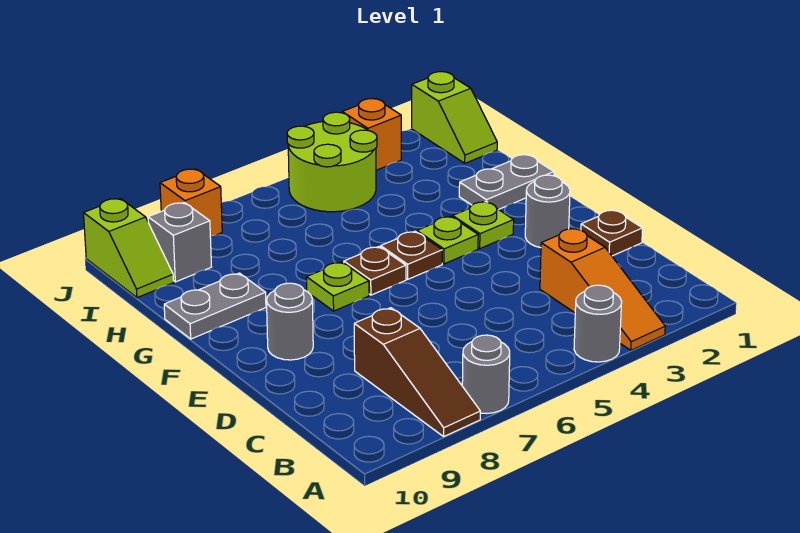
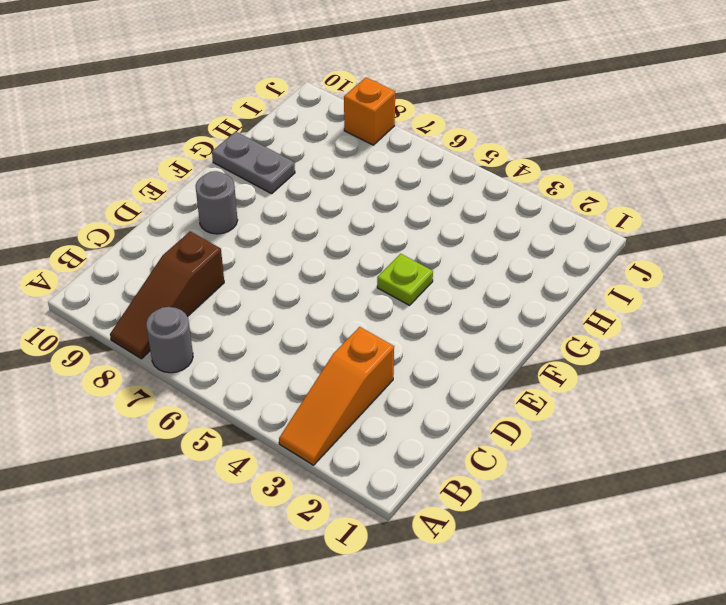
none -> grey round brick A4 level 1
none -> brown plate D1 level 1
none -> grey round brick E2 level 1

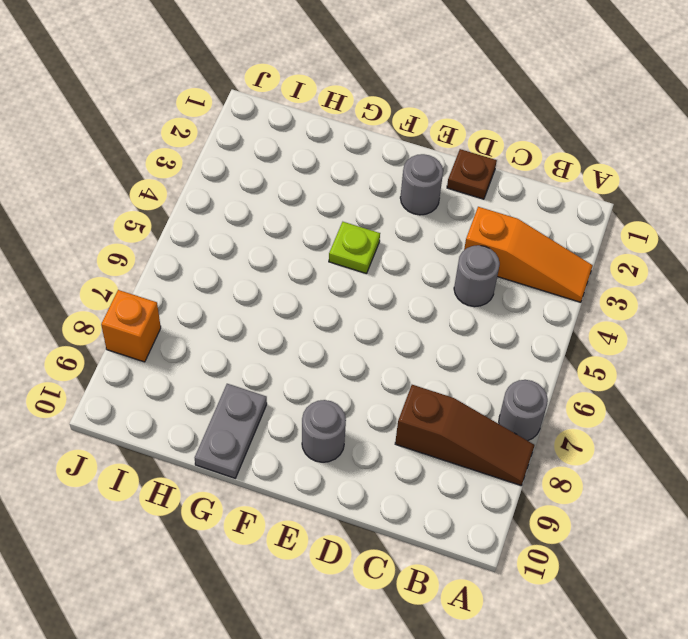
grey round brick C4 level 1 -> grey round brick A4 level 1
none -> lime plate F3 level 1
none -> brown plate F5 level 1
none -> brown plate F6 level 1

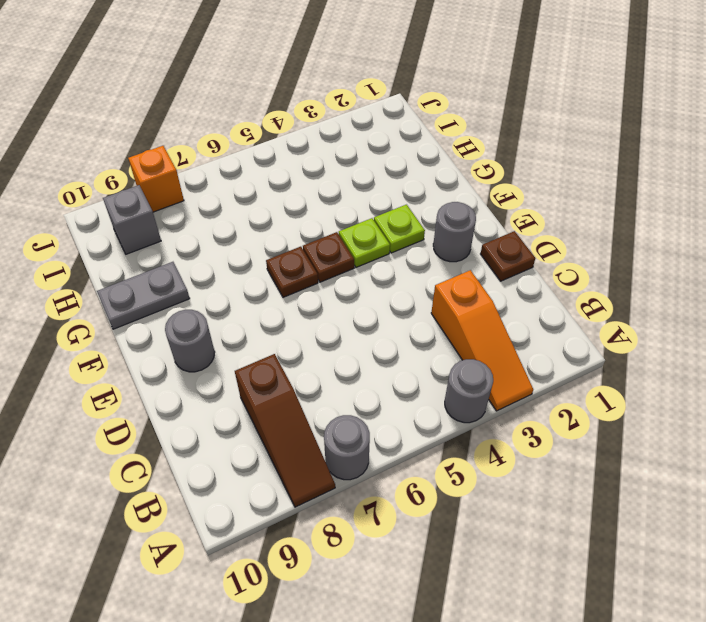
none -> lime plate F7 level 1
none -> grey plate G1:G2 level 1
none -> lime slope I1:J1 level 1 top J

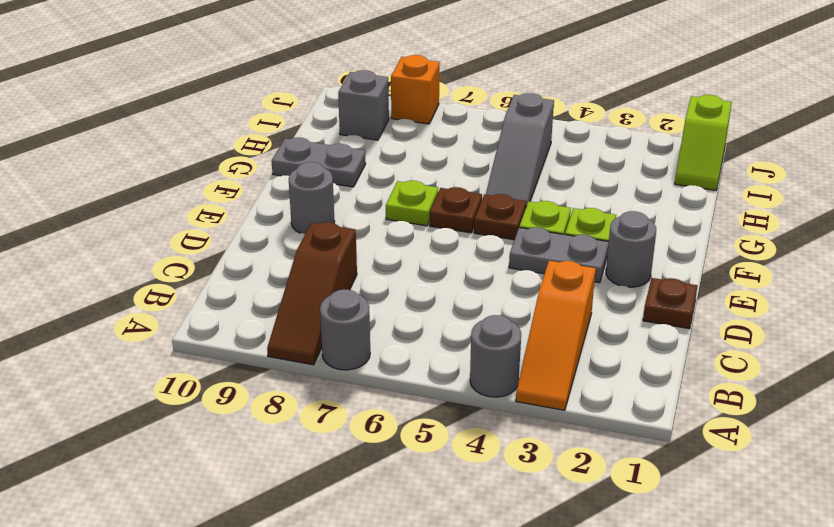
grey plate E3:E4 level 1 -> grey plate G1:G2 level 1
grey slope G5:I5 level 1 top I -> lime round brick I4:J5 level 1
none -> lime slope I10:J10 level 1 top J
none -> orange brick J3 level 1

